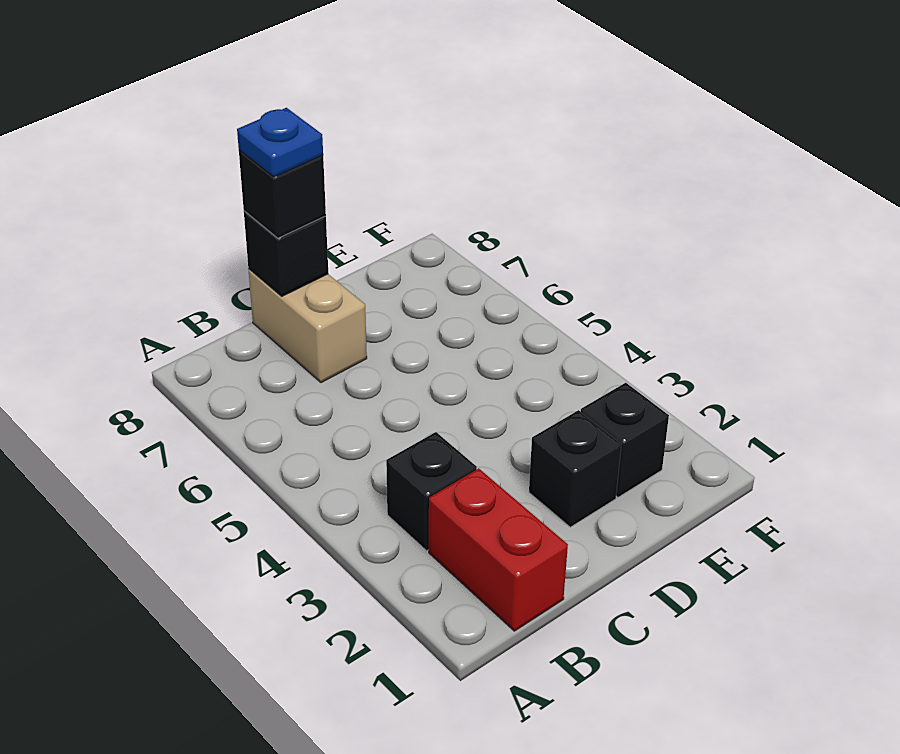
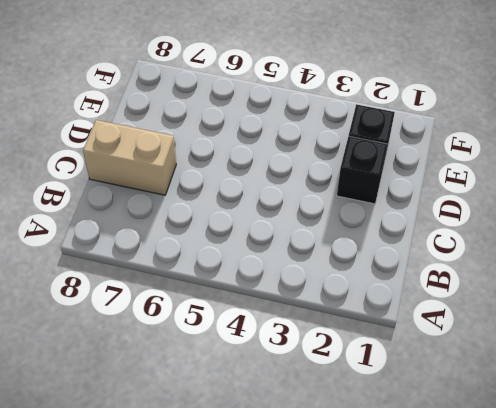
none -> red brick B1:B2 level 1
none -> black brick B3 level 1

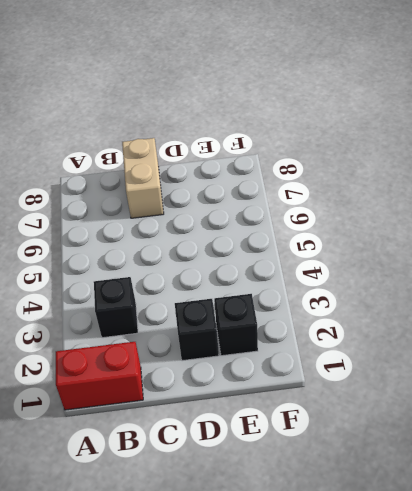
red brick A1:B1 level 1 -> red brick B1:B2 level 1
none -> black brick C8 level 2
none -> black brick C8 level 3

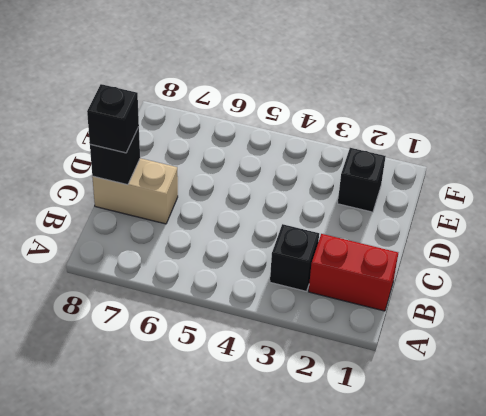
none -> black brick D2 level 1
none -> blue plate C8 level 4

